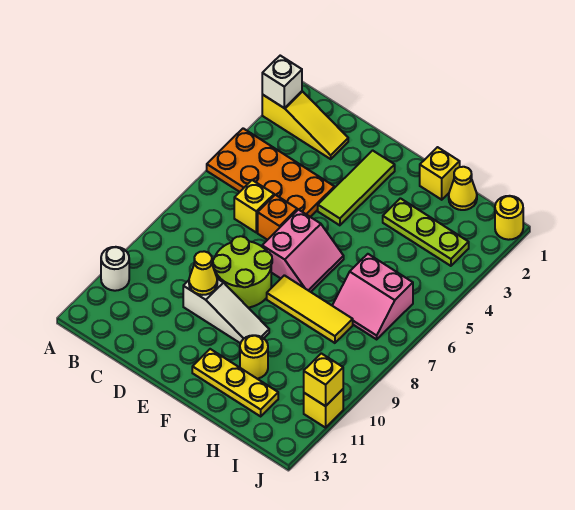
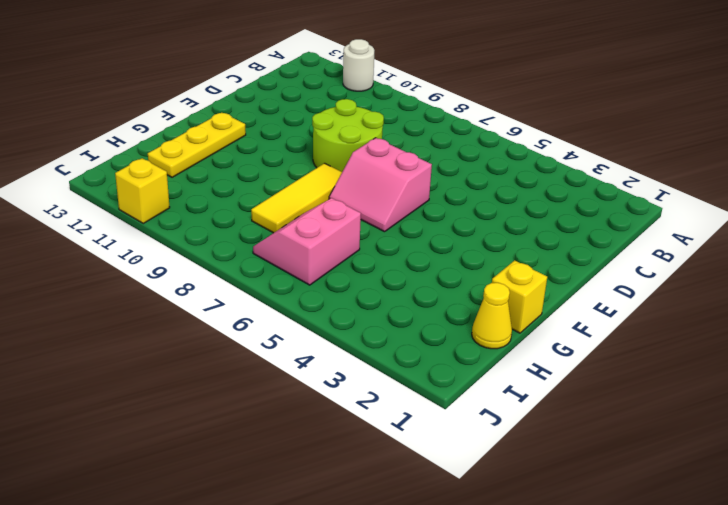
none -> yellow slope A2:C2 level 1 top A
none -> orange plate A4:D5 level 1
none -> yellow brick C6 level 1

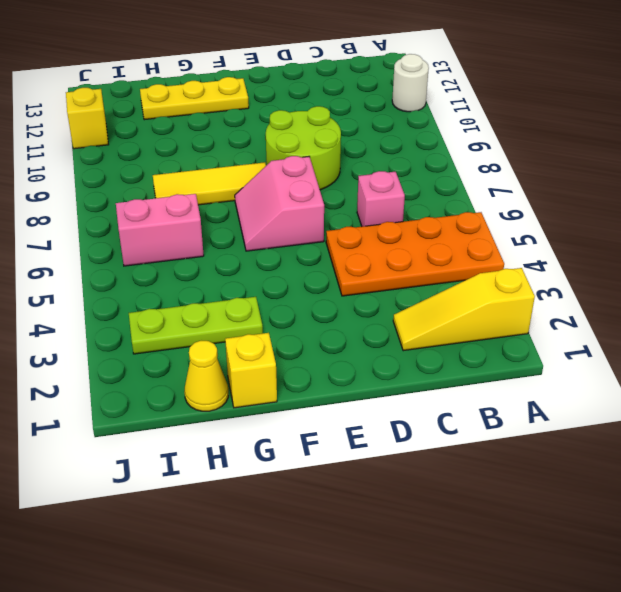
pink brick C6 level 1 -> yellow brick C6 level 1
none -> orange brick D6 level 1
none -> white slope D10:F10 level 1 top D
none -> lime tile E2:E4 level 1

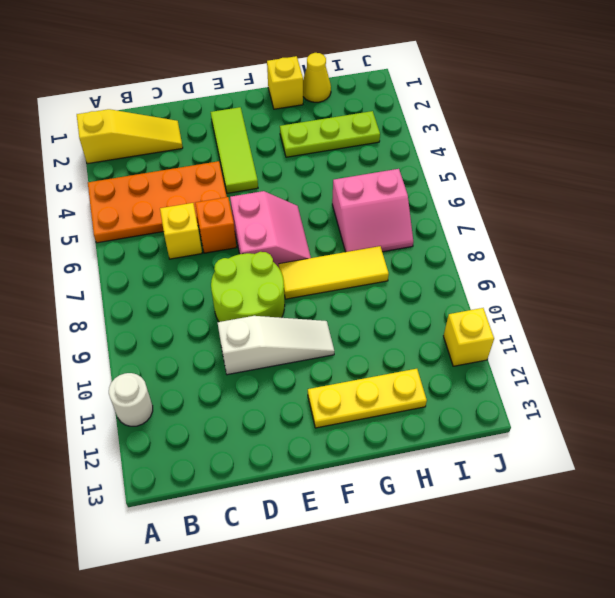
none -> yellow round brick G11 level 1
none -> yellow round brick J1 level 1
none -> white brick A2 level 2

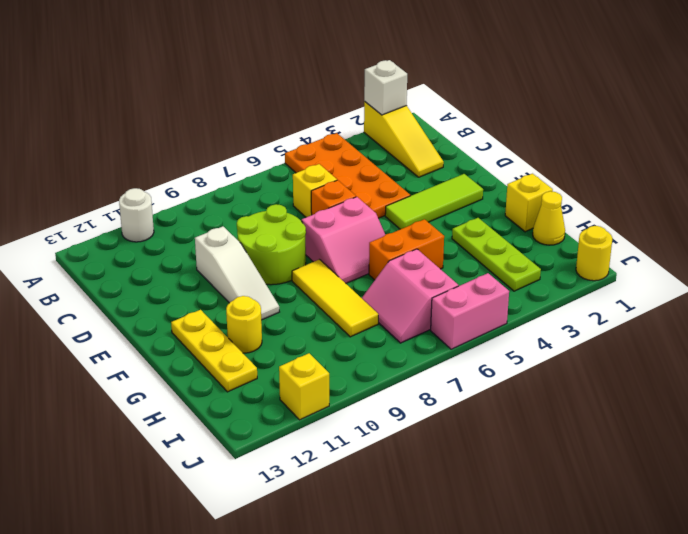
orange brick G5:G6 level 1 -> none
pink brick J5:J6 level 1 -> none
none -> yellow cone D10 level 2
none -> yellow brick J11 level 2

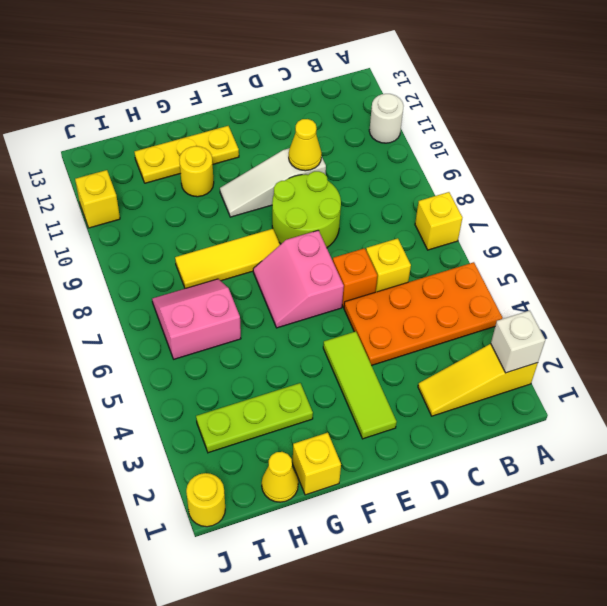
yellow brick A7 level 1 -> yellow brick J11 level 2

